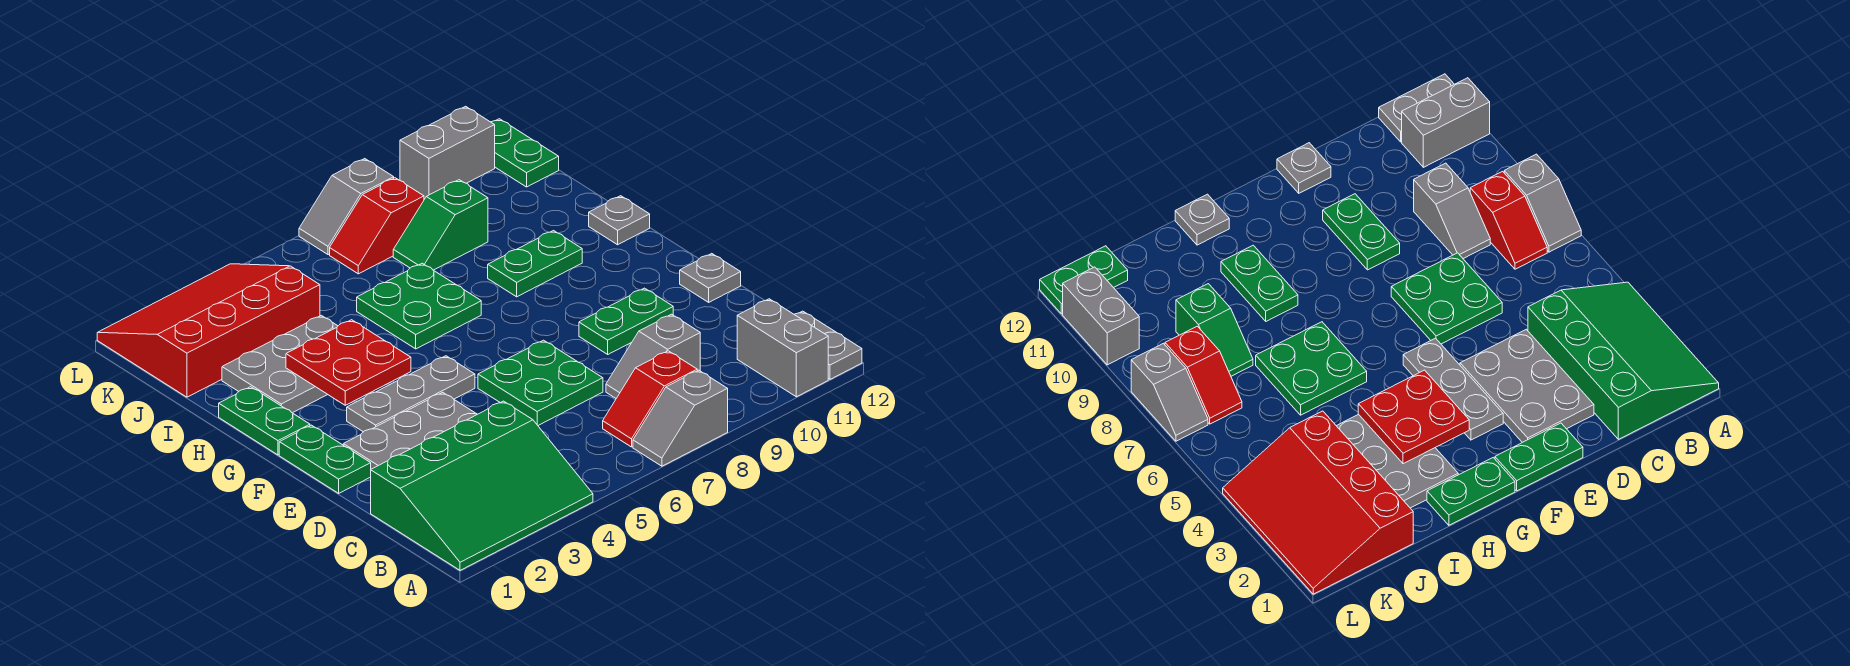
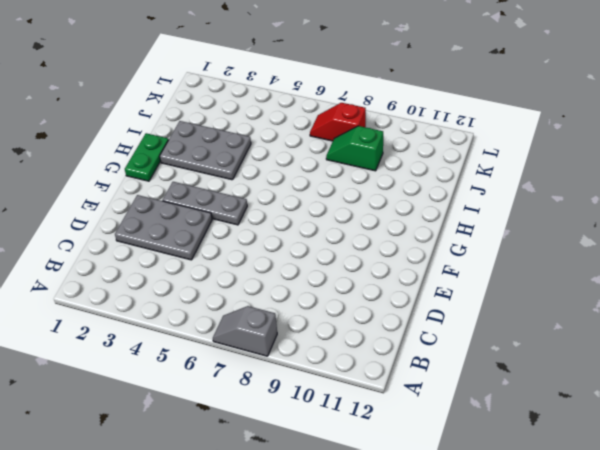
none -> green slope A1:C4 level 1 top C
none -> grey brick A11:B11 level 1
none -> grey plate A12:B12 level 1

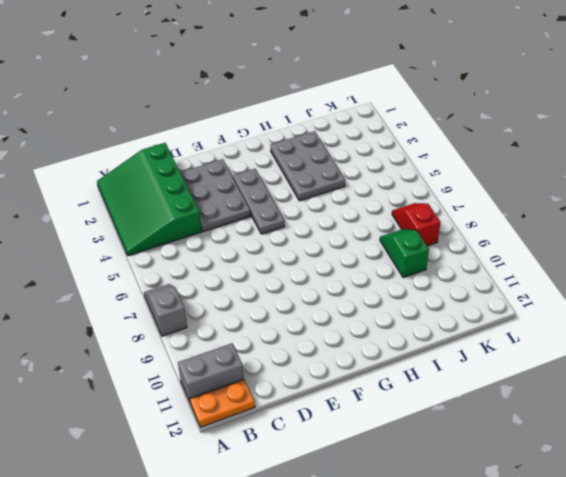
orange plate A12:B12 level 1 -> grey plate A12:B12 level 1
none -> red slope B7:B8 level 1 top 8
none -> grey slope C8:C9 level 1 top 9
none -> green plate D6:E7 level 1

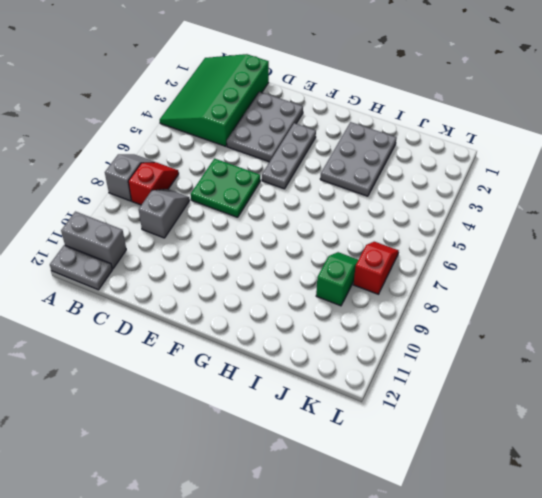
none -> green plate E1:F1 level 1
none -> green plate E9:E10 level 1
none -> grey plate E12 level 1

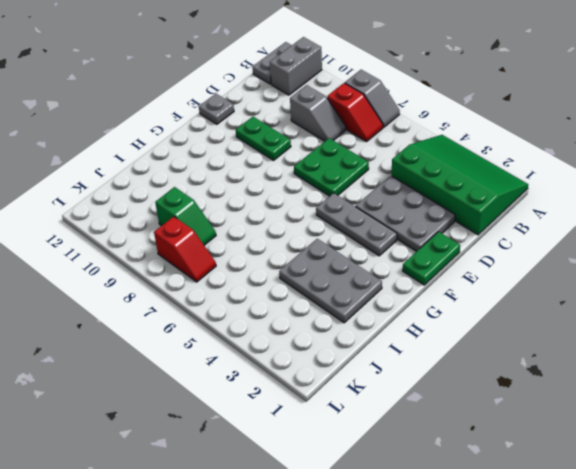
none -> green plate G1:H1 level 1
none -> green plate H6:I7 level 1
none -> green plate H9:H10 level 1

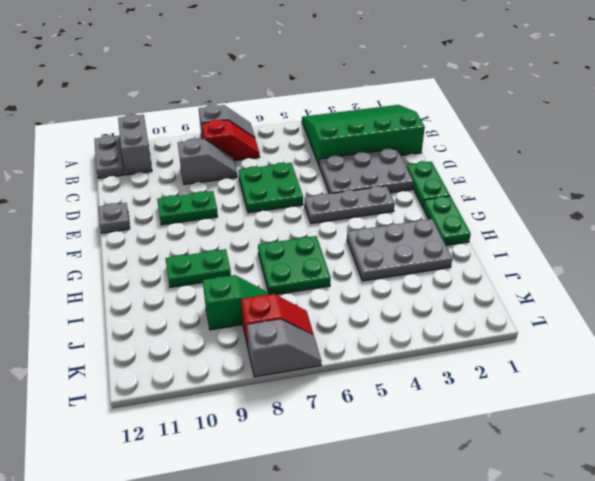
none -> grey plate H12 level 1
none -> red slope J1:L4 level 1 top J
none -> green plate K12:L12 level 1

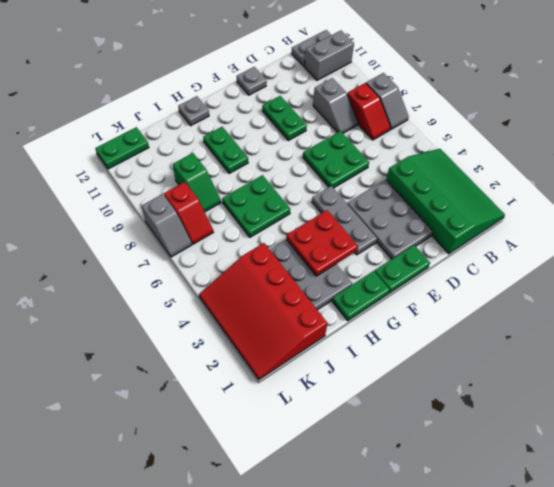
none -> grey brick L10:L11 level 1

